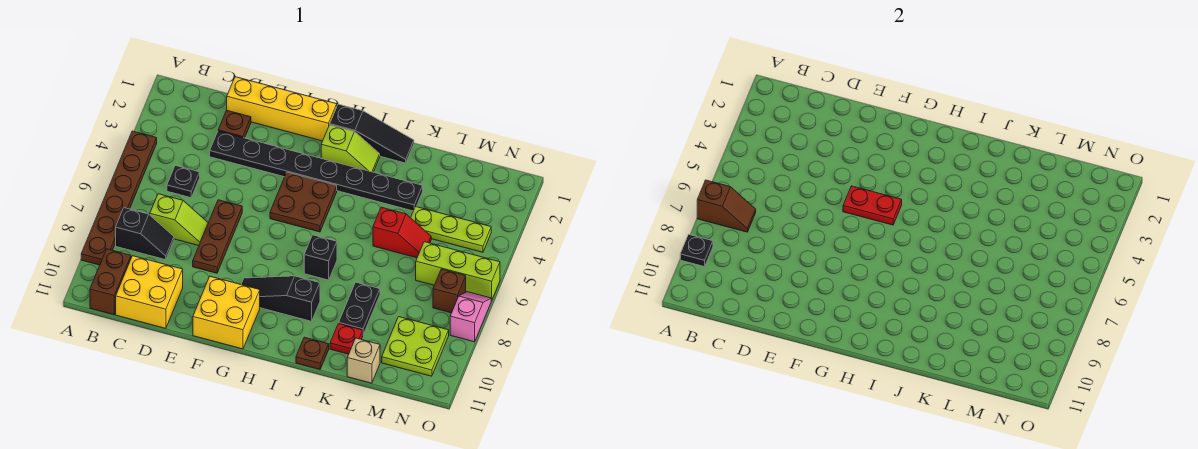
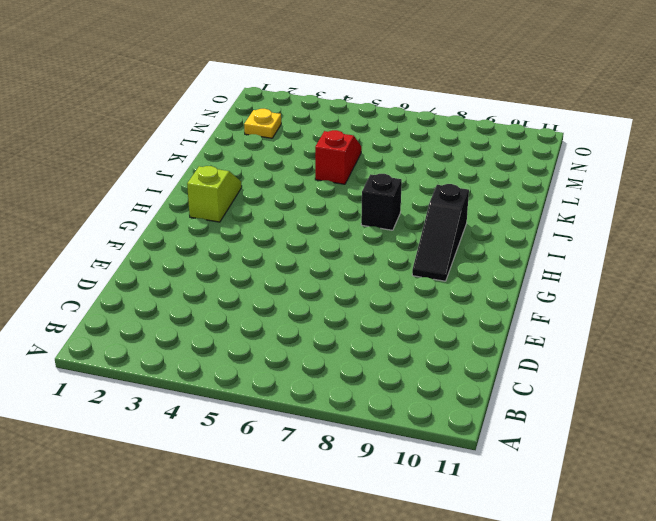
yellow plate M2 level 1 -> none
none -> brown plate A4:A9 level 1
none -> black slope B8:C8 level 1 top B
none -> brown brick B10:B11 level 1

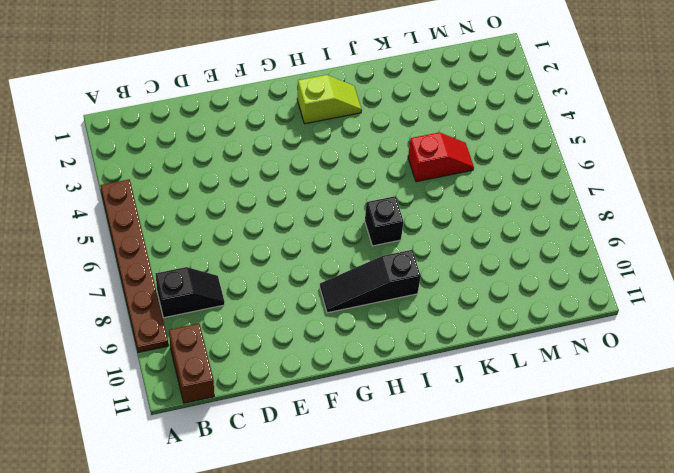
none -> black plate C5 level 1
none -> lime slope C7:D7 level 1 top C
none -> yellow brick C10:D11 level 1

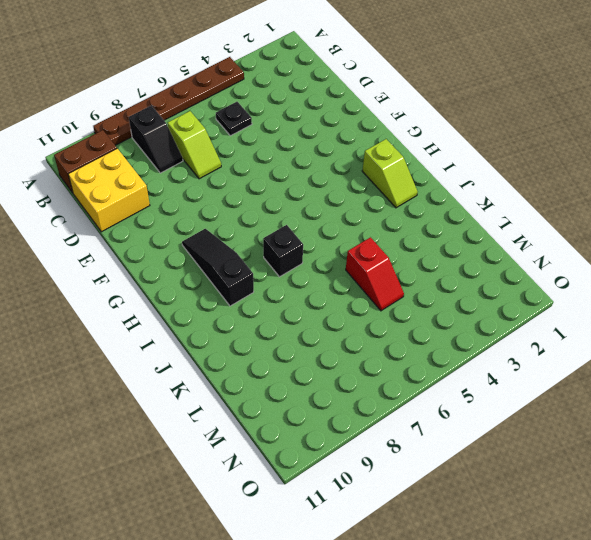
none -> yellow brick D1:G1 level 1
none -> brown plate D2 level 1
none -> black plate D3:K3 level 1

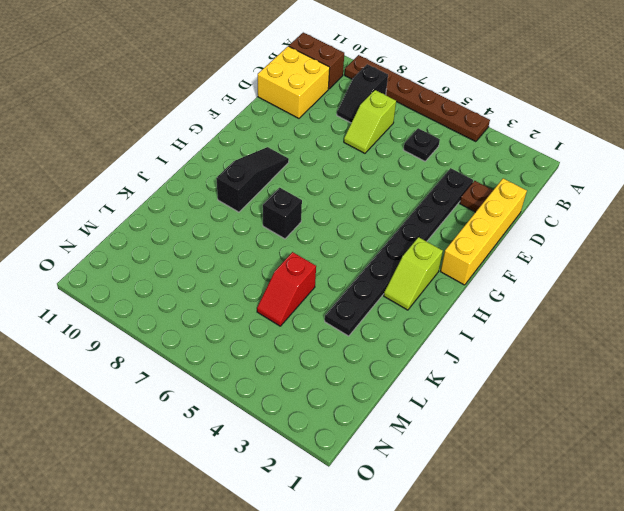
none -> brown plate E6:E8 level 1
none -> yellow brick F10:G11 level 1
none -> brown plate G4:H5 level 1

